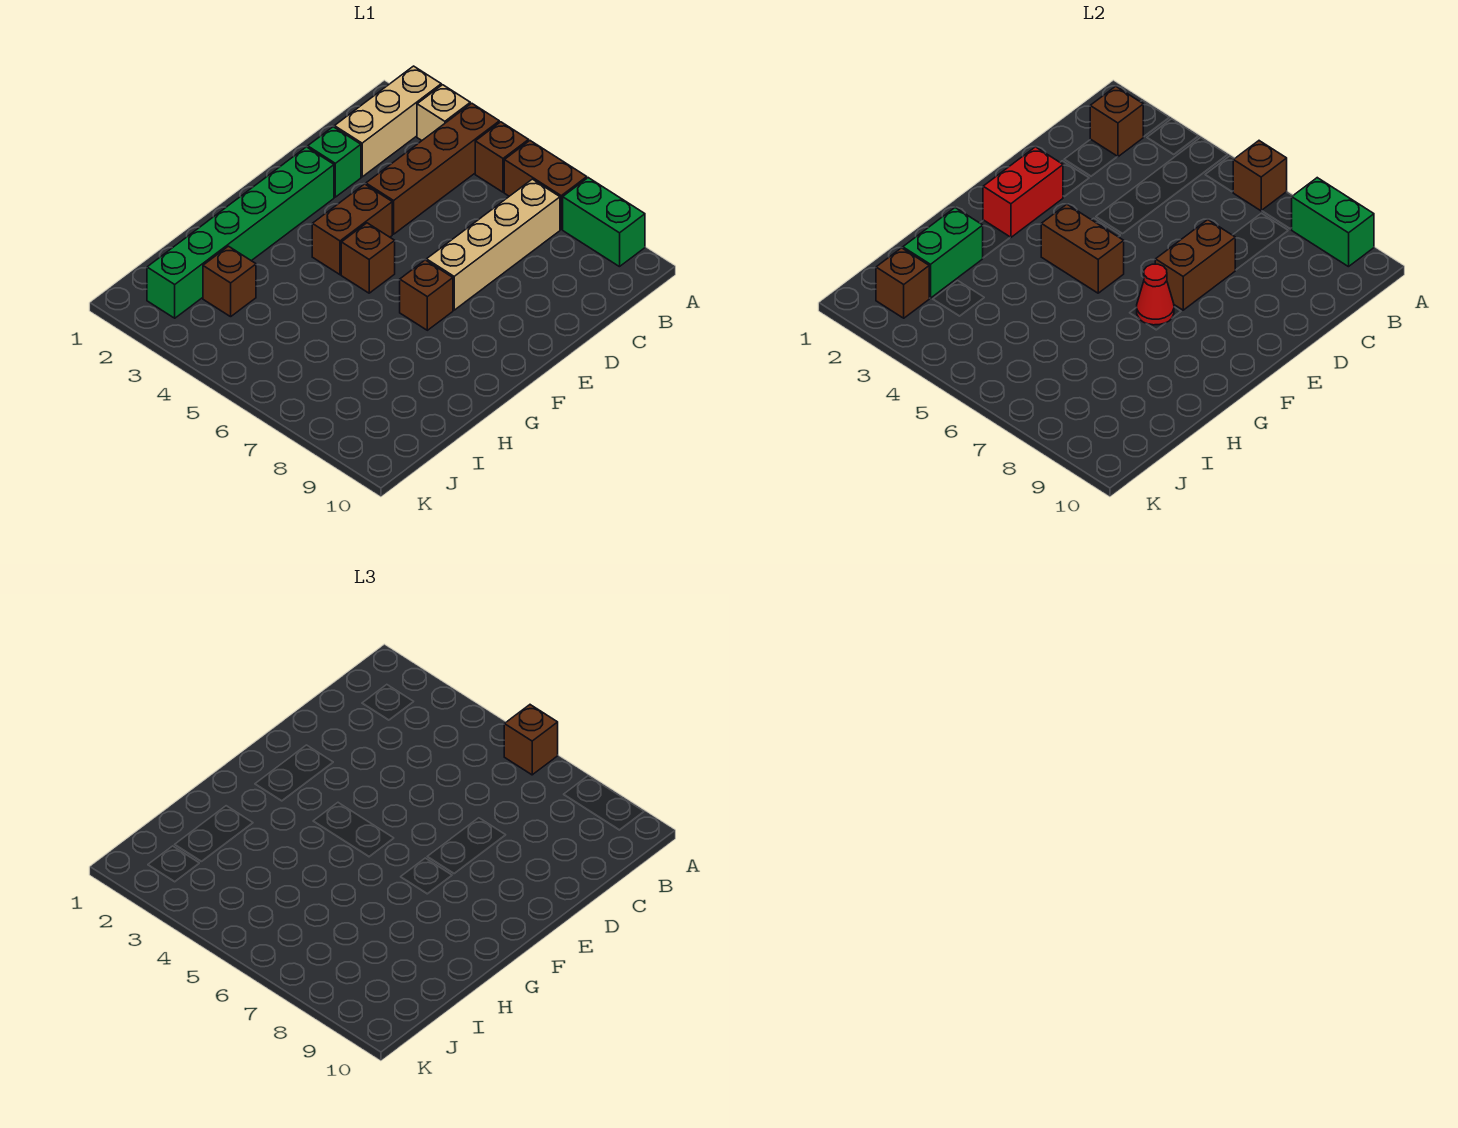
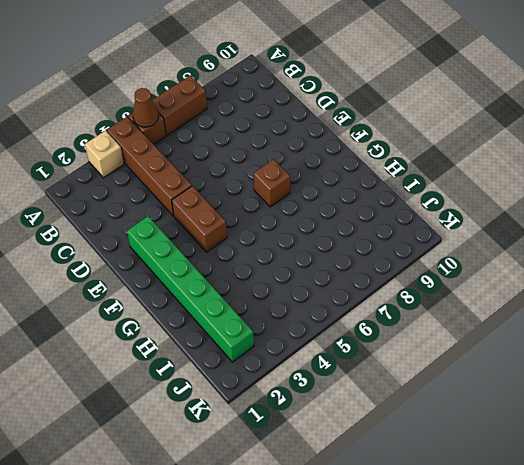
brown cone A5 level 2 -> none
none -> tan brick A2:C2 level 1
none -> green brick A8:A9 level 1
none -> tan brick B7:E7 level 1

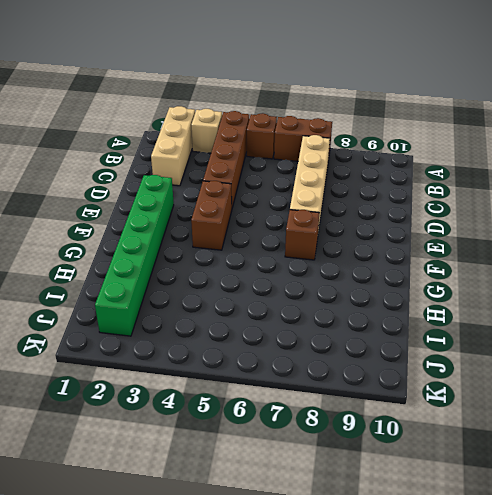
none -> green brick A8:A9 level 1
none -> green brick D2 level 1
none -> brown brick F5 level 1

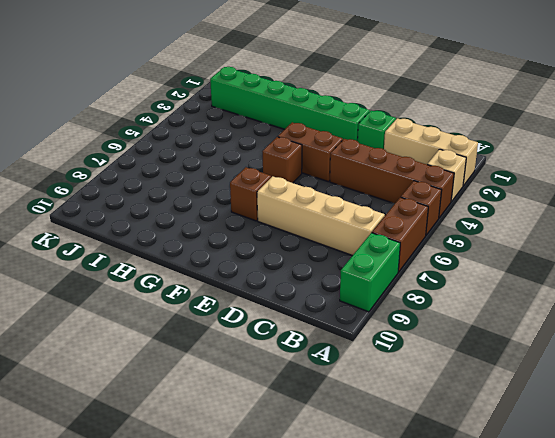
none -> brown brick I3 level 1
none -> brown brick A6 level 2
none -> green brick A8:A9 level 2

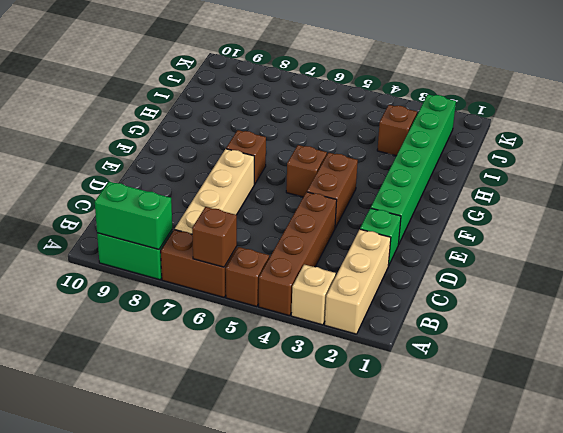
none -> brown brick B2 level 2
none -> brown brick D7:E7 level 2
none -> red brick E2:F2 level 2

